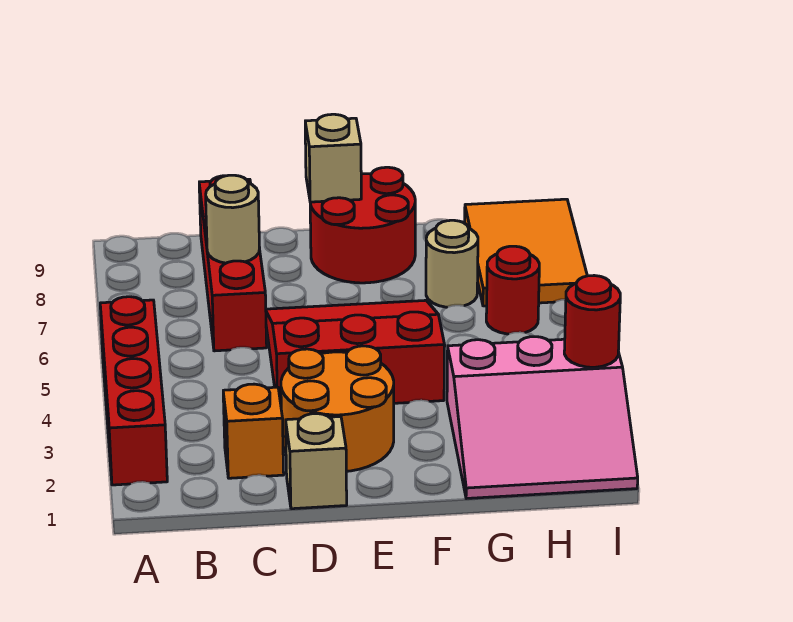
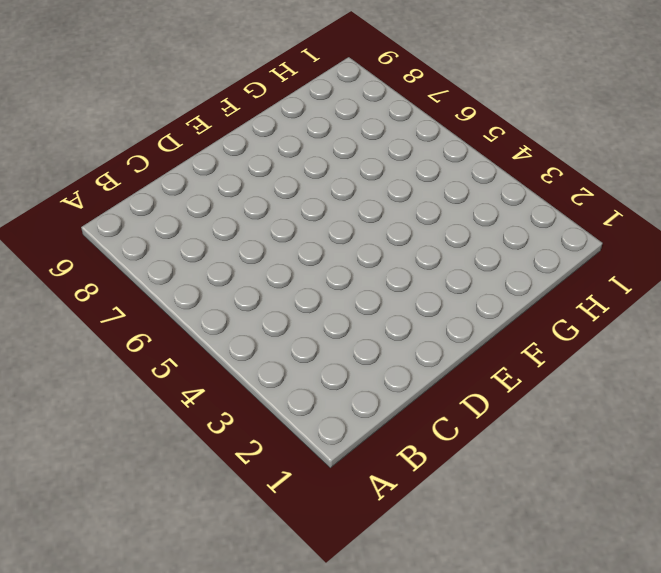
none -> red brick A2:A5 level 1
none -> orange brick C2 level 1
none -> red brick C6:C9 level 1

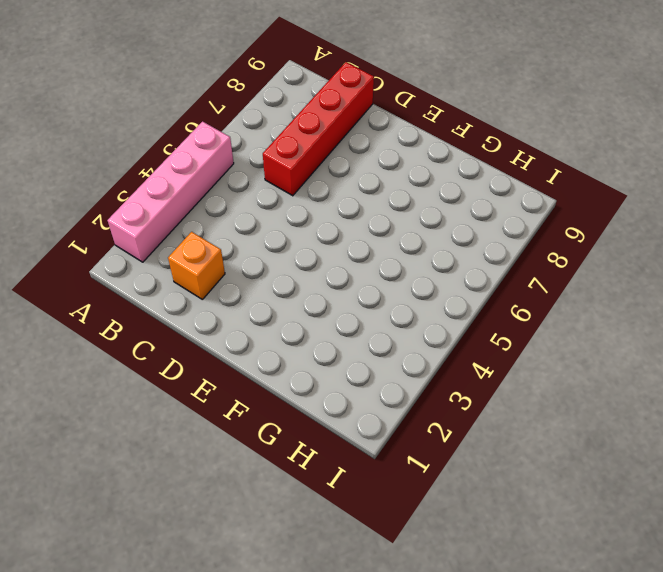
pink brick A2:A5 level 1 -> red brick A2:A5 level 1
none -> tan brick D1 level 1
none -> orange round brick D2:E3 level 1
none -> red slope D4:F6 level 1 top 4

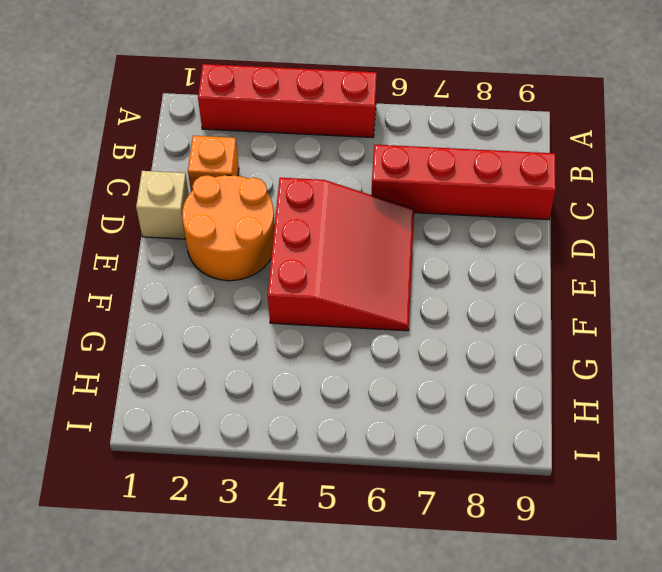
none -> red round brick E8:F9 level 1
none -> pink slope G1:I3 level 1 top 3
none -> tan round brick G7 level 1

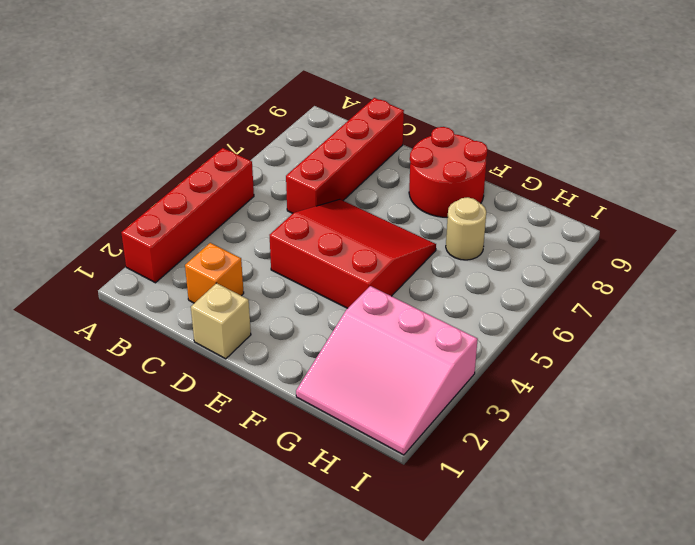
none -> orange round brick D2:E3 level 1
none -> red round brick H6 level 1
none -> orange tile H7:I9 level 1

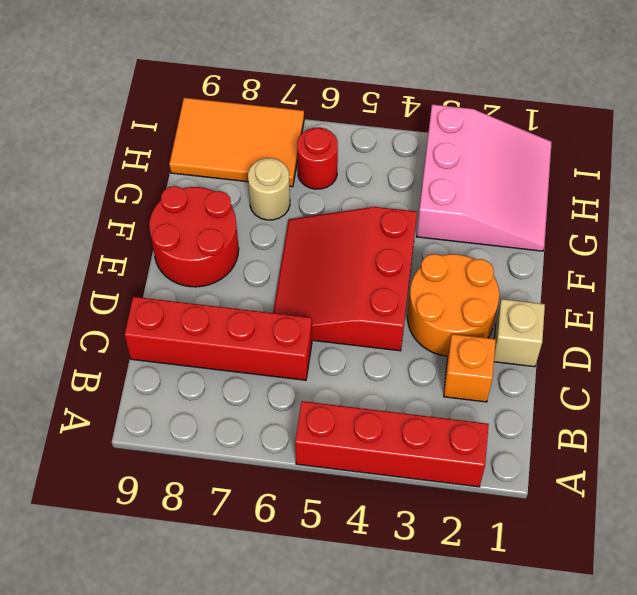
none -> tan round brick C7 level 2
none -> tan brick E9 level 2
none -> red round brick I3 level 2

